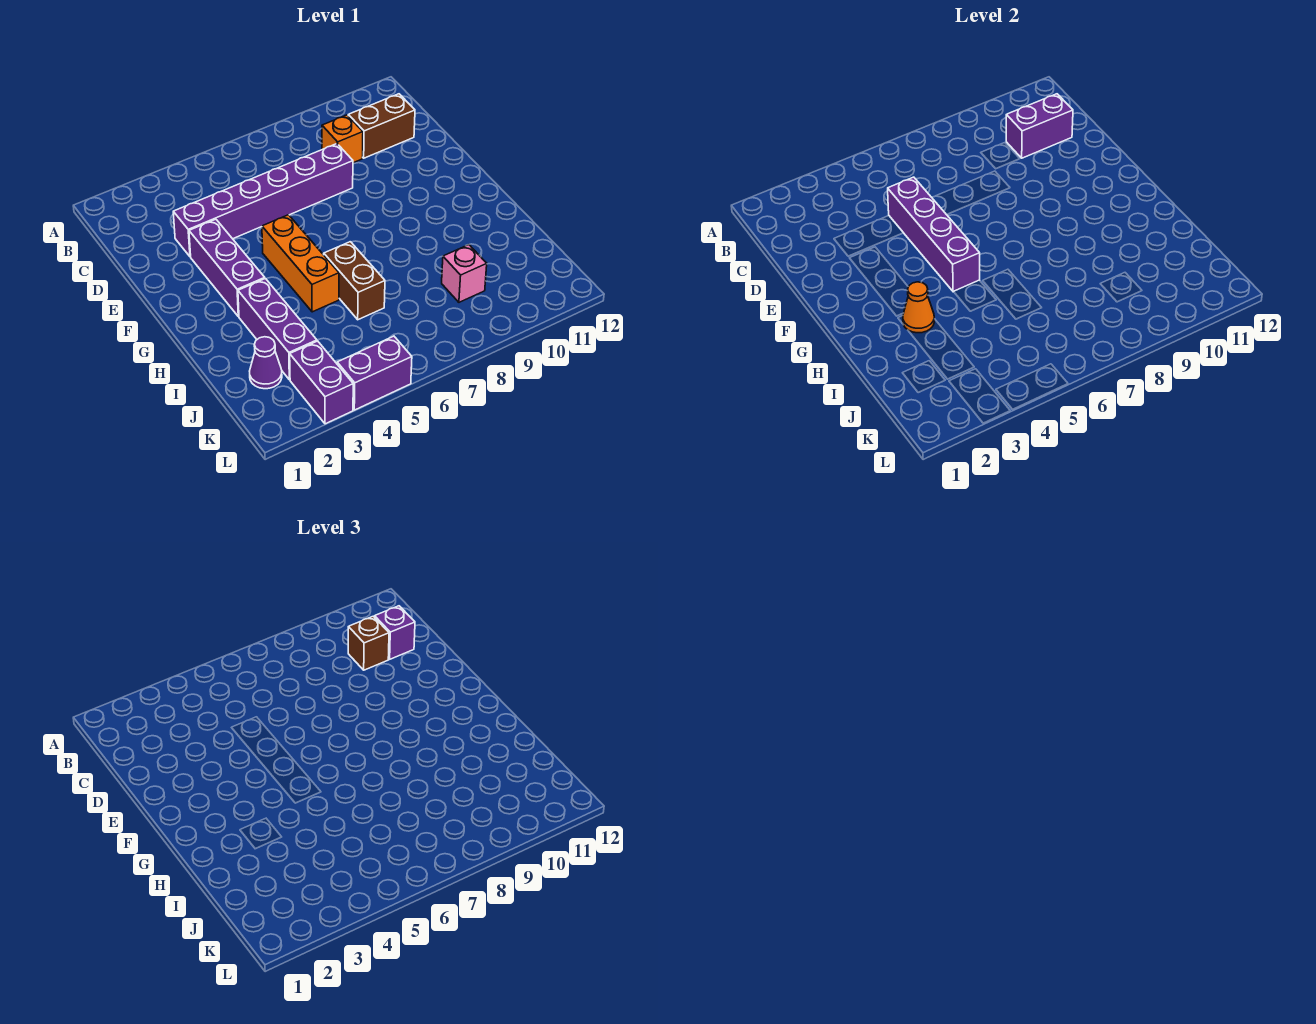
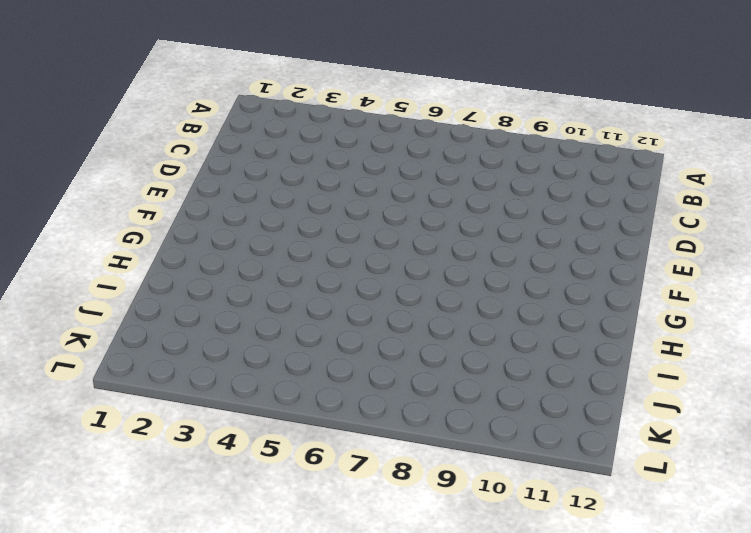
none -> orange brick C9 level 1
none -> brown brick C10:C11 level 1
none -> purple brick D3:D8 level 1

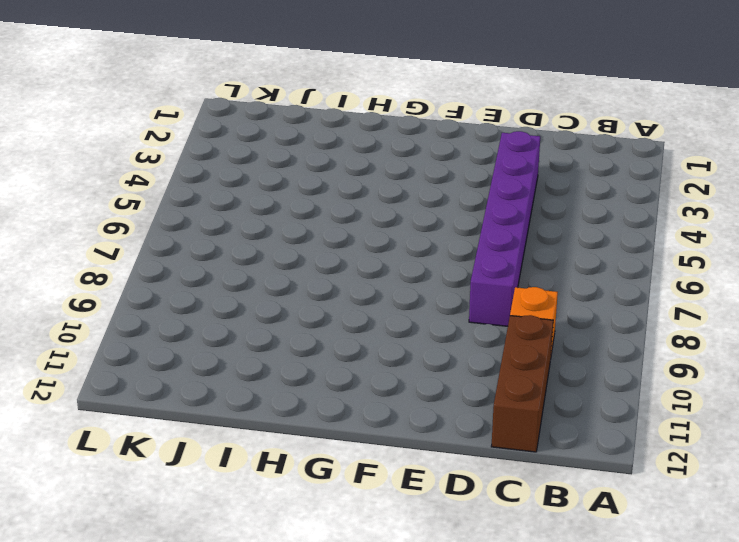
brown brick C10:C12 level 1 -> brown brick C10:C11 level 1
none -> purple brick E3:G3 level 1
none -> orange brick F5:H5 level 1
none -> purple brick H3:J3 level 1

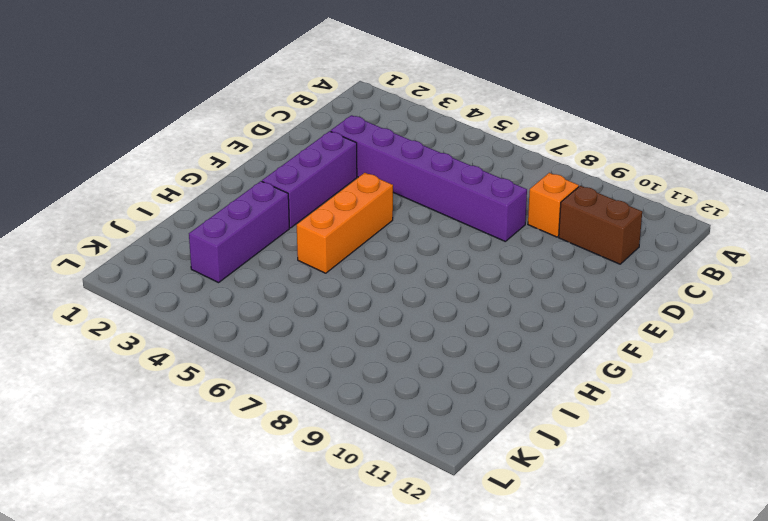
none -> brown brick H6:I6 level 1
none -> purple cone J2 level 1
none -> pink brick J9 level 1

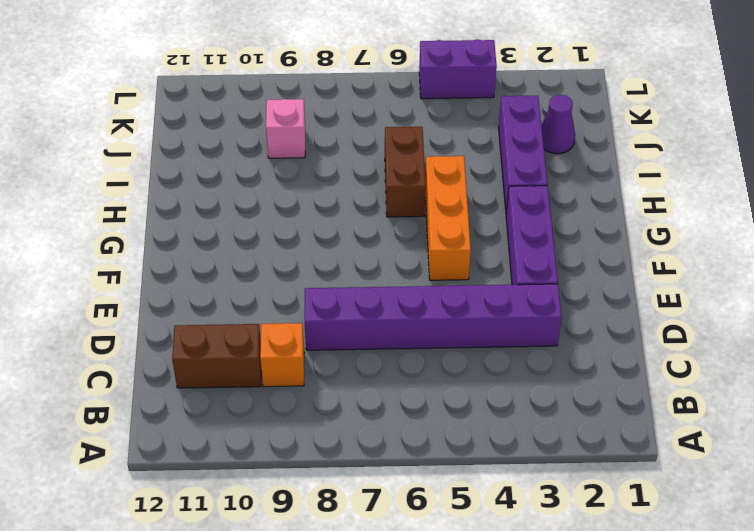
none -> purple brick K3:L3 level 1
none -> purple brick C10:C11 level 2
none -> purple brick D5:G5 level 2

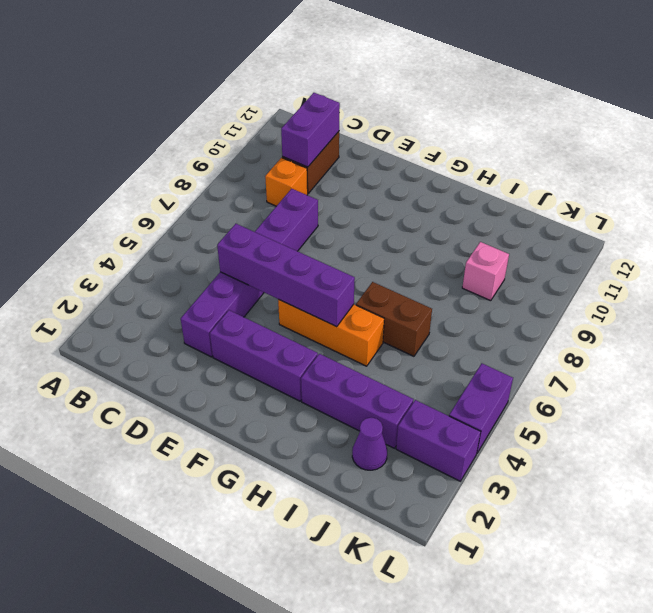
none -> orange cone H3 level 2
none -> brown brick C10 level 3
none -> purple brick C11 level 3

